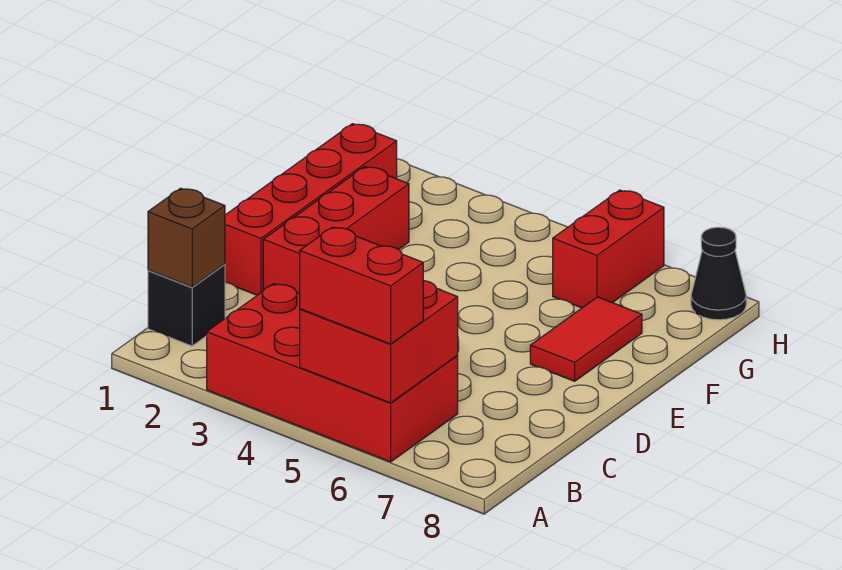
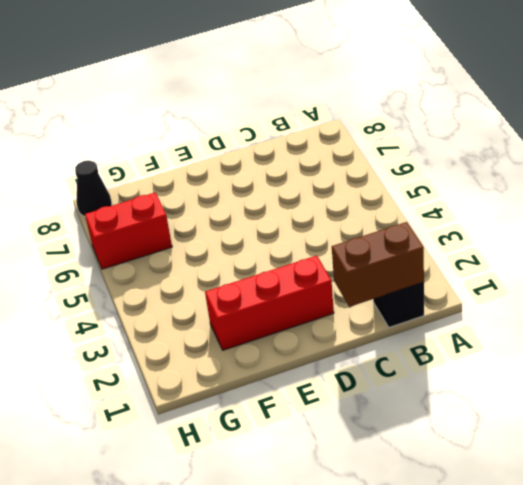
brown brick B1:C1 level 2 -> brown brick B1 level 2
none -> red brick A3:B6 level 1
none -> red brick D1:G1 level 1

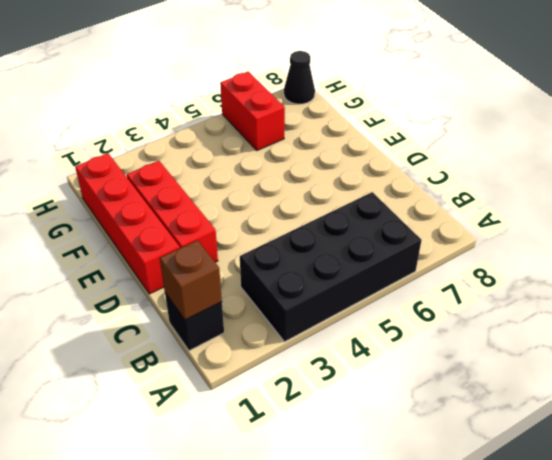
black brick A3:B6 level 1 -> red brick A3:B6 level 1
none -> red tile E7:F7 level 1
none -> red brick A5:B6 level 2

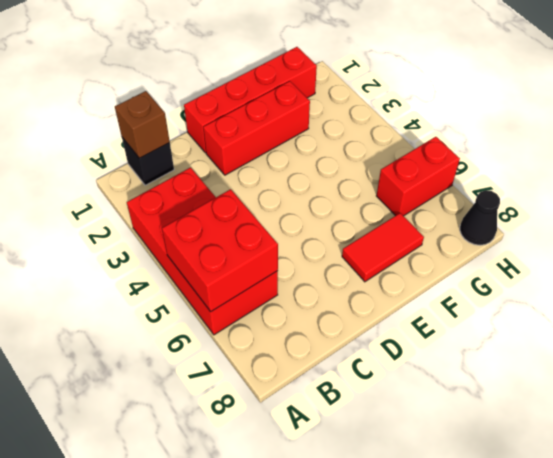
none -> red brick A5:A6 level 3

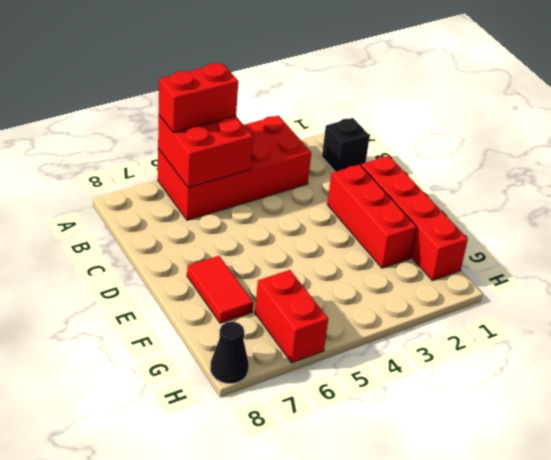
none -> brown brick B1 level 2

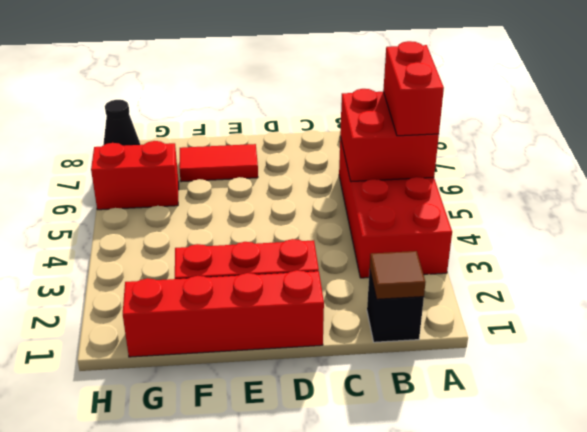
brown tile B1 level 2 -> brown brick B1 level 2

